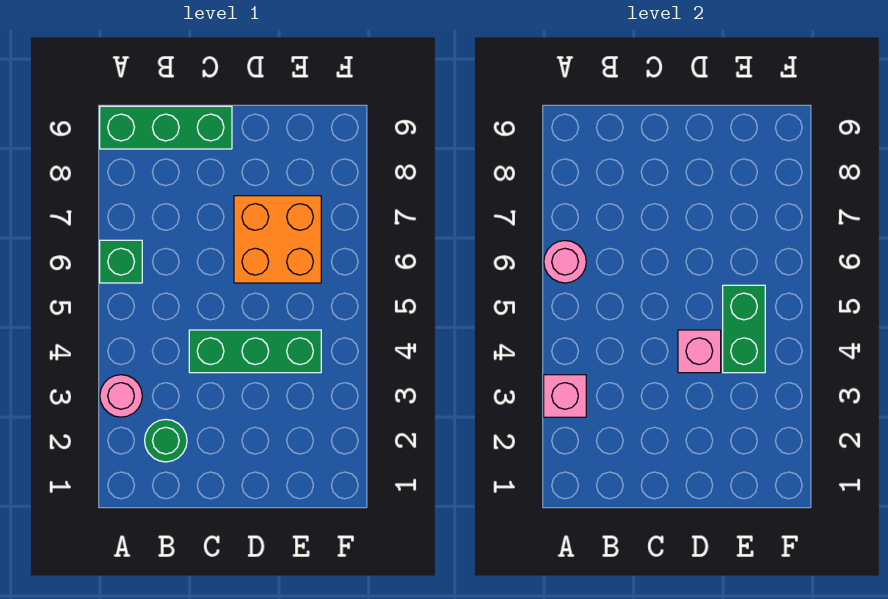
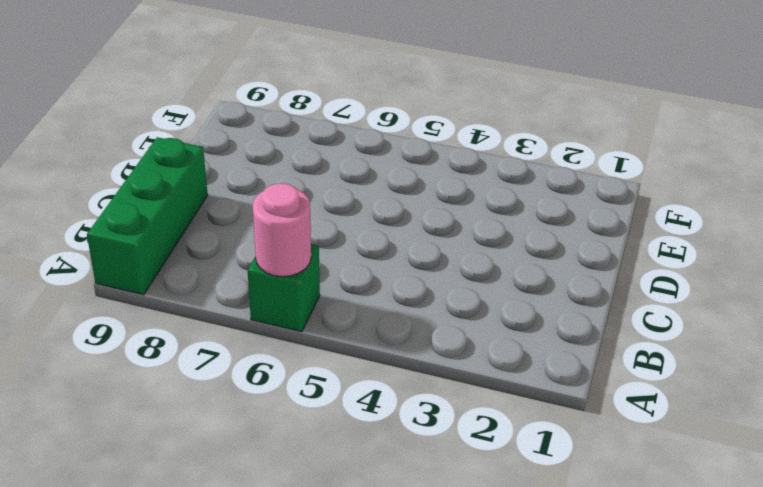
none -> pink round brick A3 level 1
none -> green round brick B2 level 1

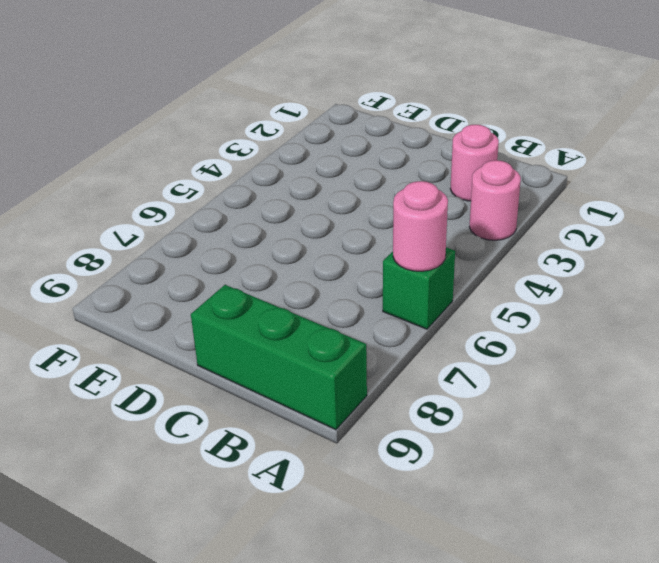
pink round brick B2 level 1 -> green round brick B2 level 1
none -> green brick C4:E4 level 1
none -> orange brick D6:E7 level 1

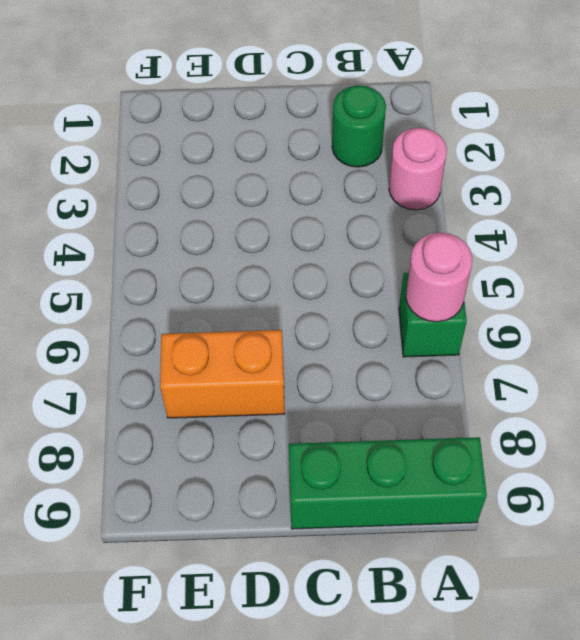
orange brick D7:E7 level 1 -> orange brick D6:E7 level 1
none -> green brick C4:E4 level 1
none -> pink brick A3 level 2

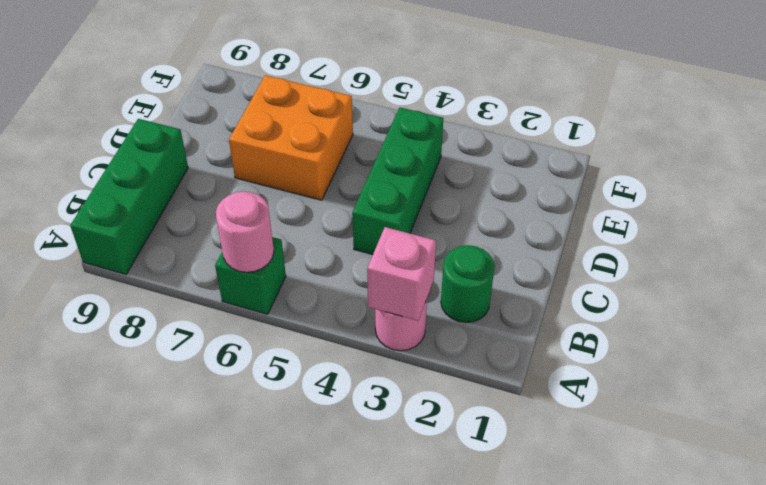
none -> pink brick D4 level 2
none -> green brick E4:E5 level 2

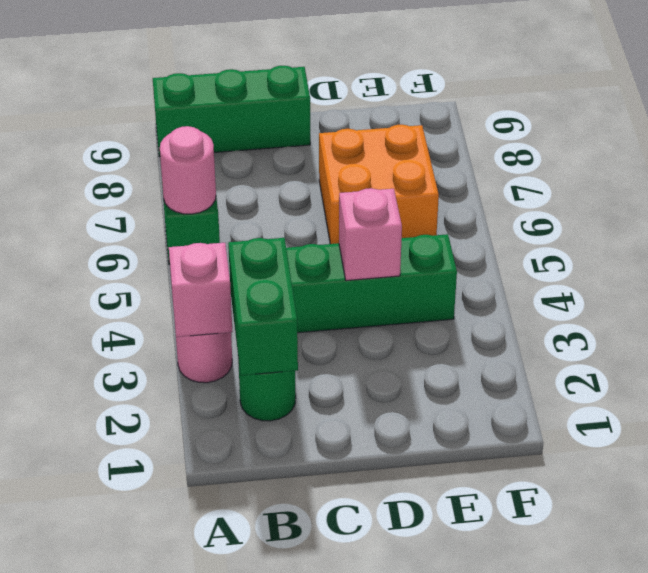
green brick B2:B3 level 2 -> green brick E4:E5 level 2

